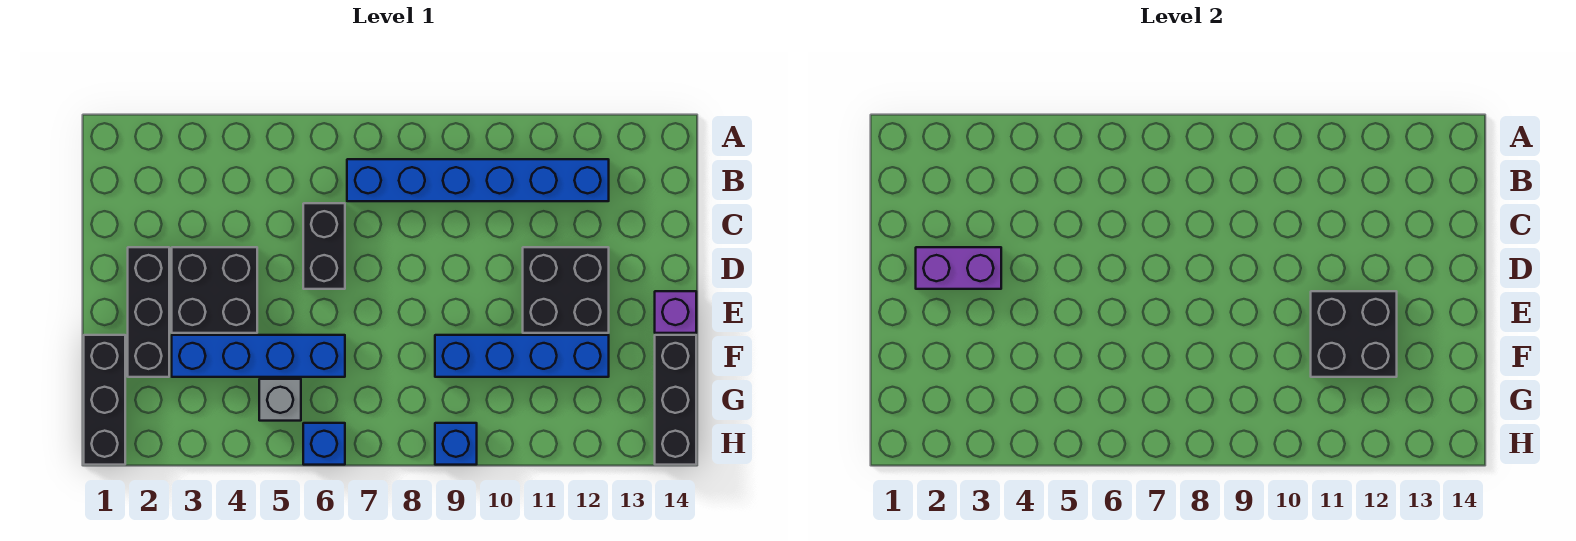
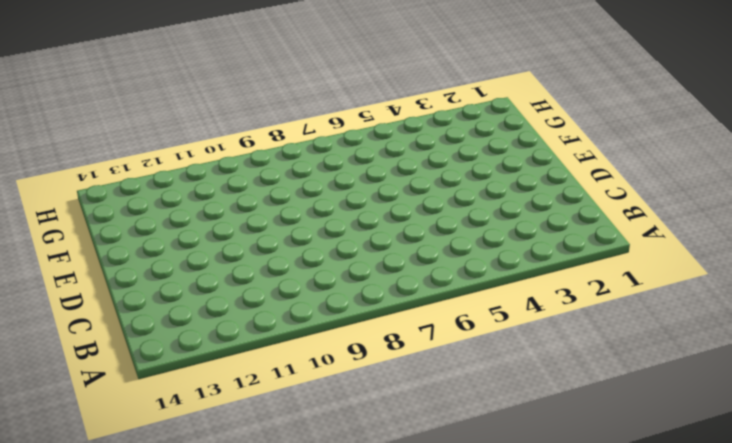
none -> blue brick B7:B12 level 1
none -> black brick C6:D6 level 1
none -> black brick D2:F2 level 1

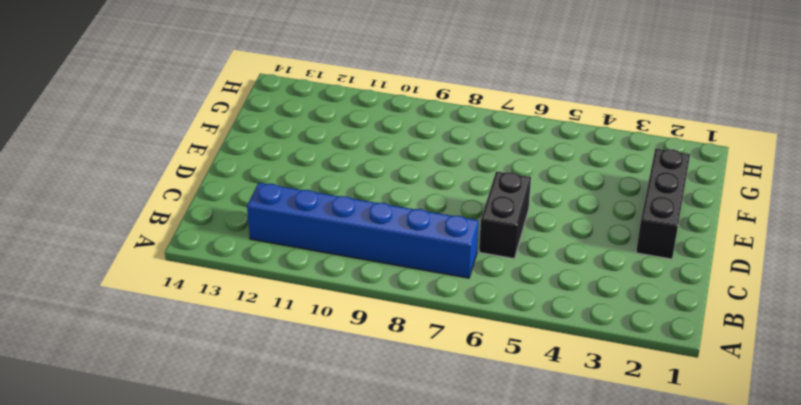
none -> black brick D3:E4 level 1
none -> black brick D11:E12 level 1
none -> purple brick E14 level 1

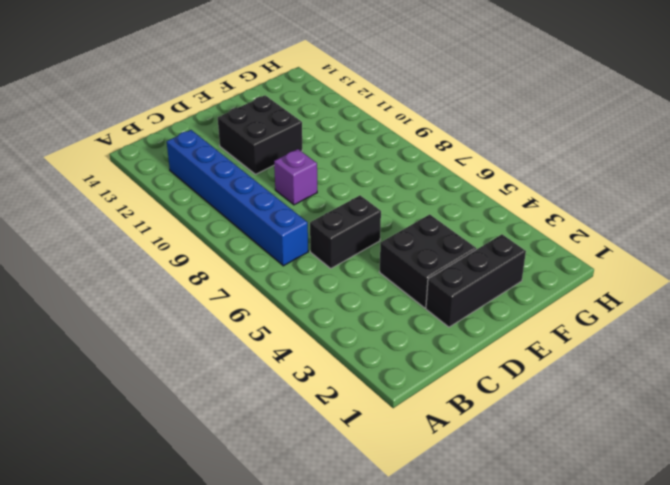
purple brick D9 level 1 -> purple brick E14 level 1
none -> black brick F1:H1 level 1
none -> blue brick F3:F6 level 1
none -> blue brick F9:F12 level 1

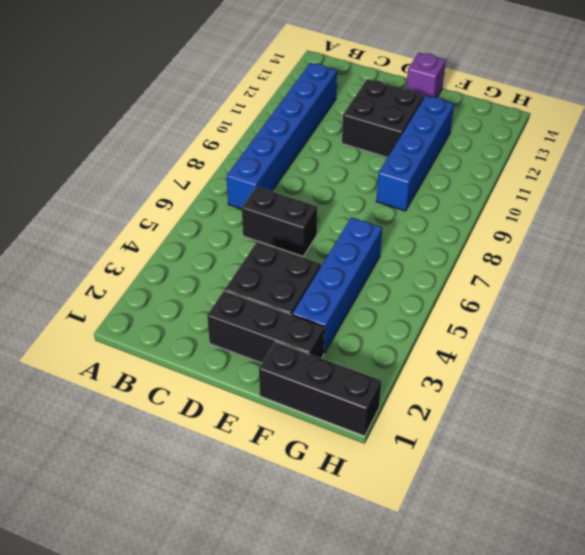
none -> black brick F14:H14 level 1
none -> grey brick G5 level 1
none -> blue brick H6 level 1

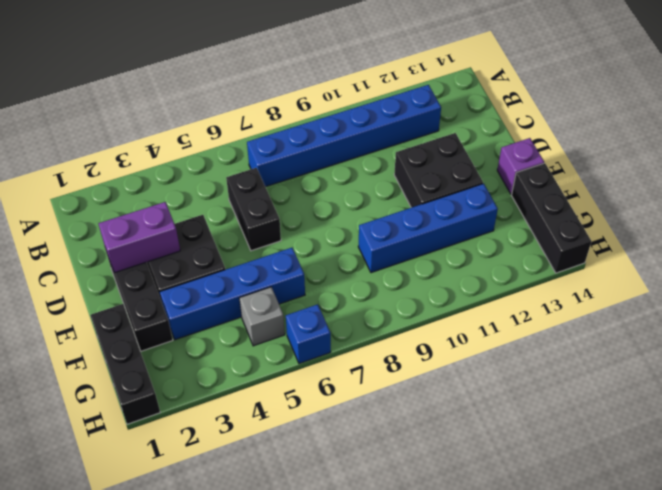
none -> blue brick H9 level 1
none -> black brick E11:F12 level 2

